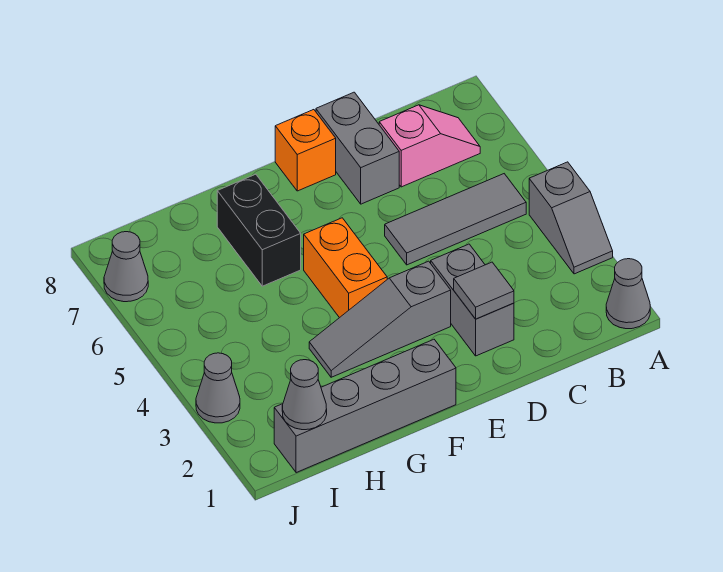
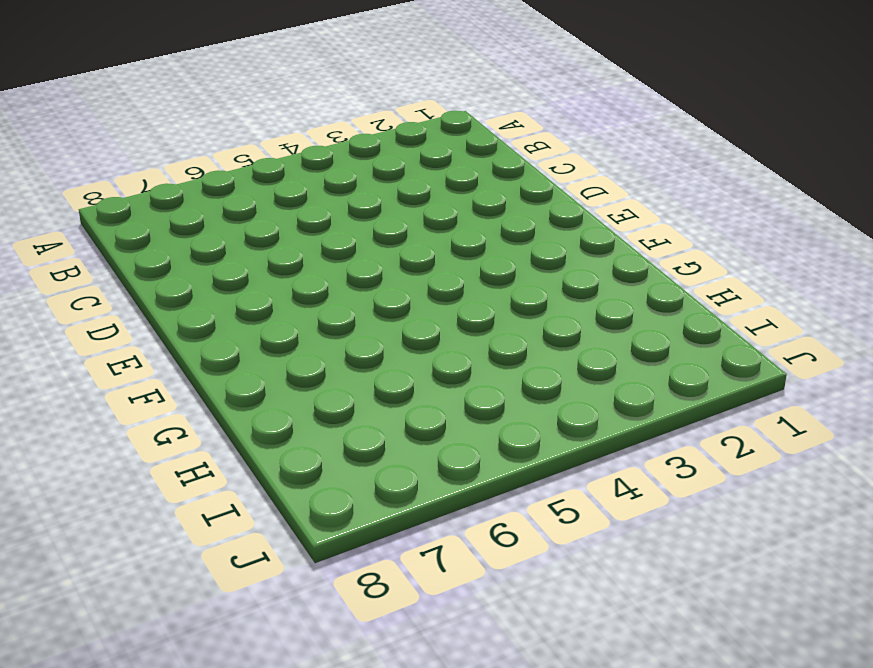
none -> grey cone A1 level 1
none -> grey slope A3:A4 level 1 top 4
none -> grey tile B5:D5 level 1

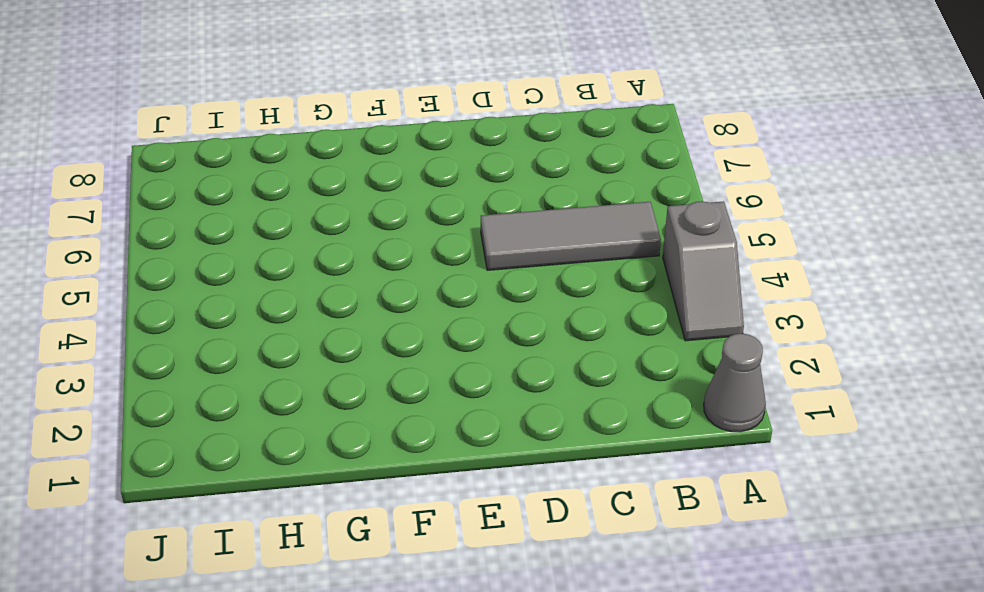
none -> pink slope B7:C7 level 1 top C
none -> grey brick D2:D3 level 1
none -> grey brick D7:D8 level 1

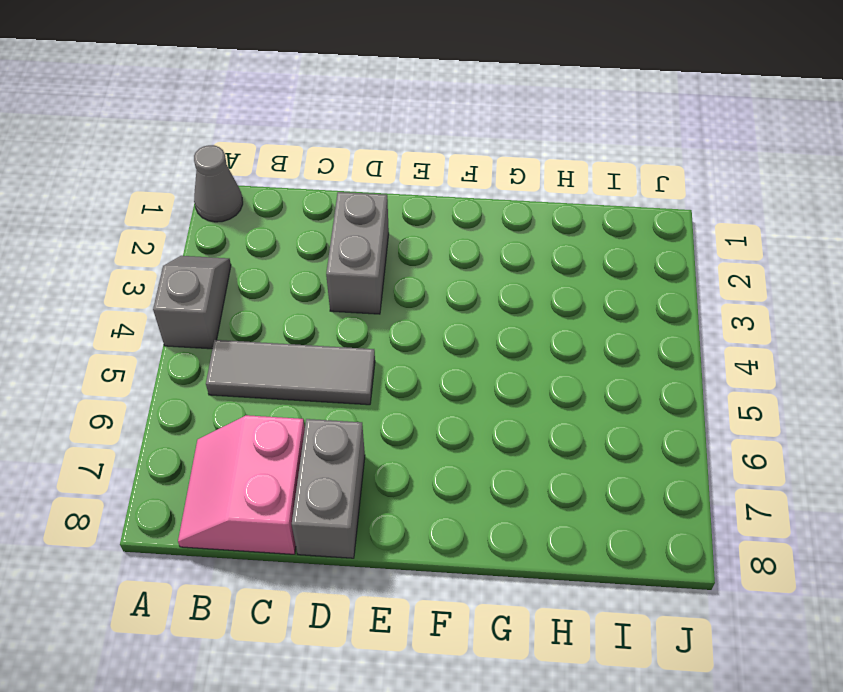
pink slope B7:C8 level 1 top C -> pink slope B7:C7 level 1 top C
none -> grey slope E3:G3 level 1 top E
none -> orange brick E8 level 1
none -> grey brick F1:I1 level 1

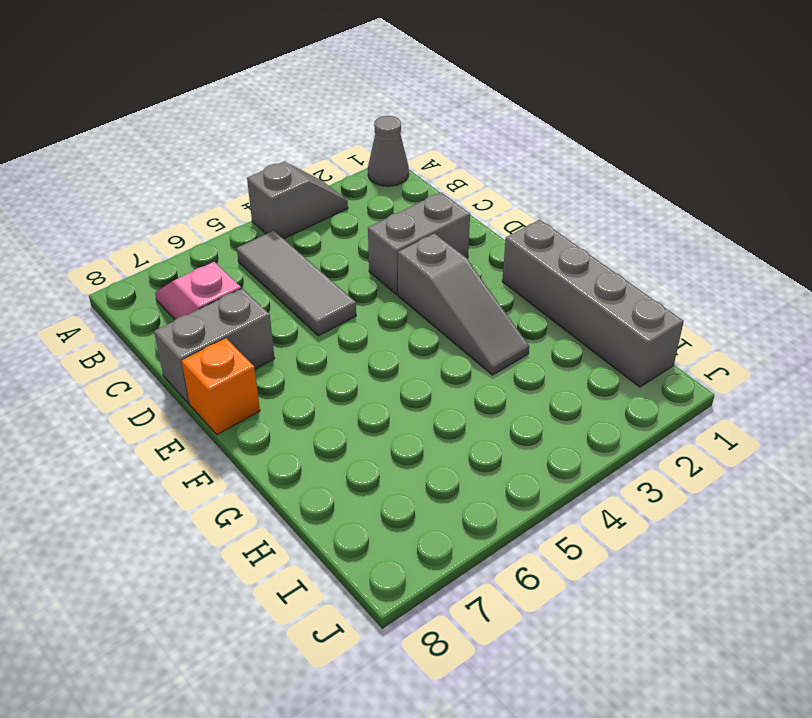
none -> orange brick F4:F5 level 1
none -> black brick G6:G7 level 1
none -> grey cone J3 level 1

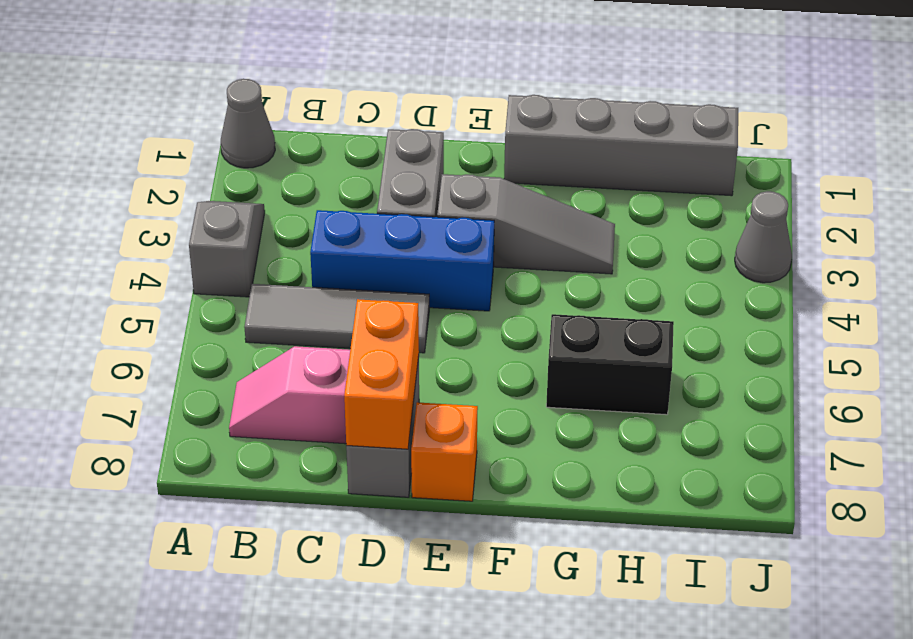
blue brick C4:E4 level 1 -> none
orange brick D7:D8 level 2 -> orange brick F4:F5 level 1
black brick G6:H6 level 1 -> black brick G6:G7 level 1
none -> grey cone J7 level 1
none -> grey tile D2 level 2
none -> grey cone I1 level 2

